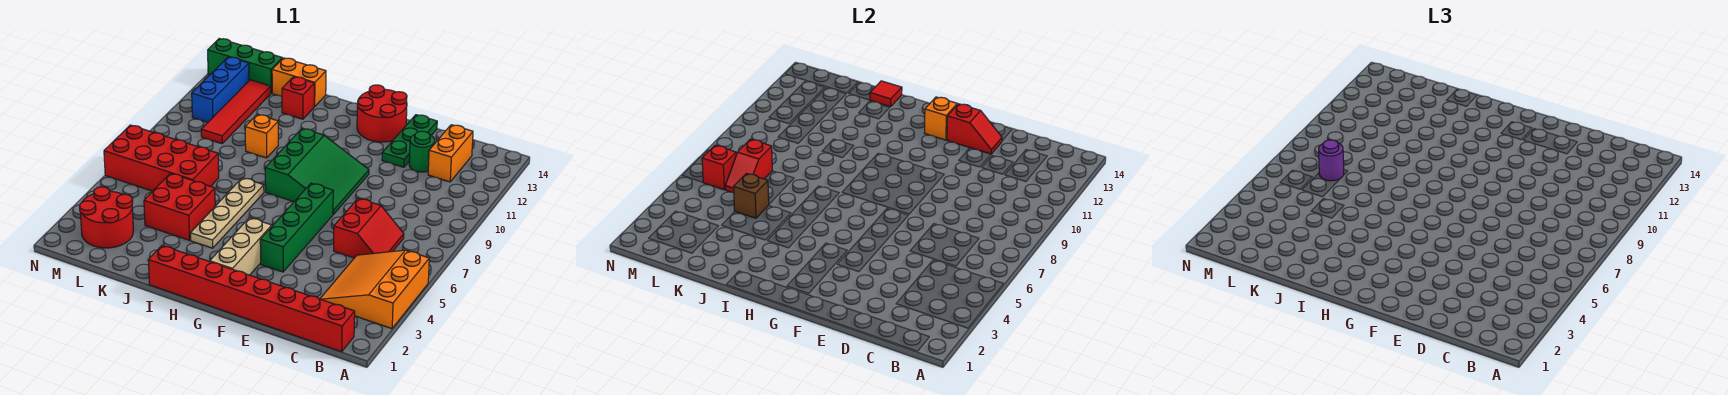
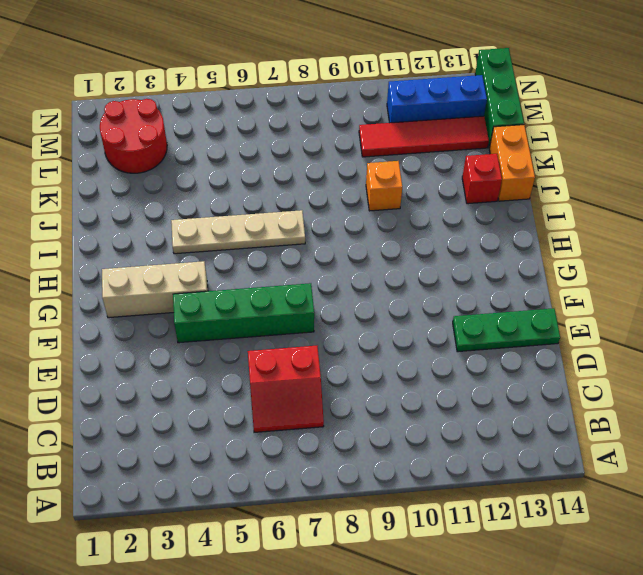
none -> orange slope A3:C5 level 1 top A
none -> red brick B1:I1 level 1
none -> orange brick C12:C13 level 1

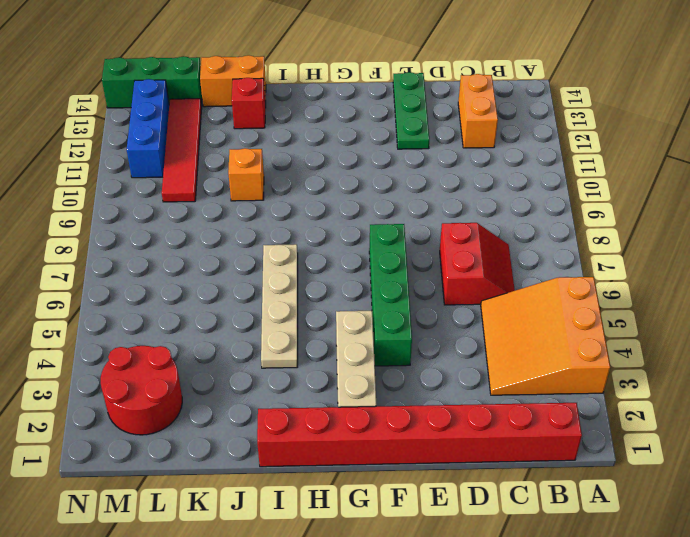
none -> green round brick D12 level 1
none -> green slope F8:H10 level 1 top H
none -> red round brick F13:G14 level 1

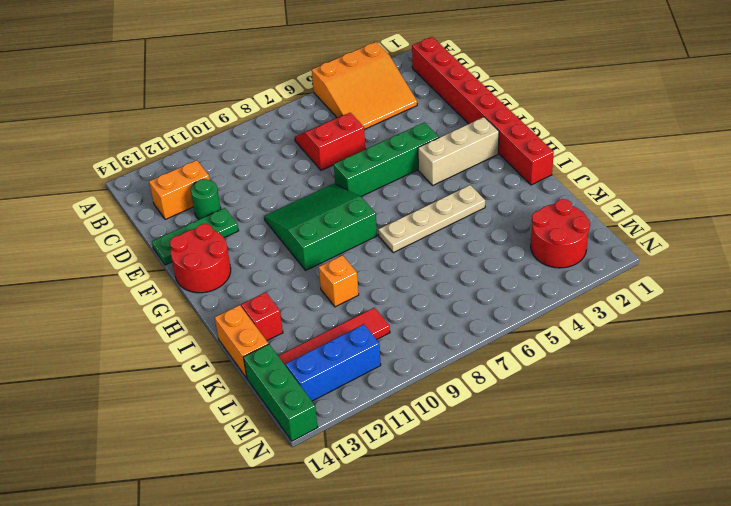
none -> red brick J4:K5 level 1
none -> red brick K6:N7 level 1
none -> red slope E13:F13 level 2 top F

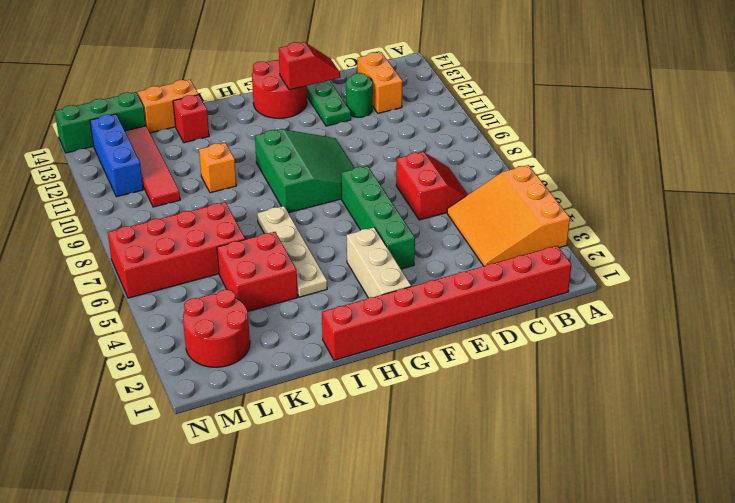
none -> orange brick G13 level 2
none -> red tile J14 level 2
none -> brown brick K5 level 2

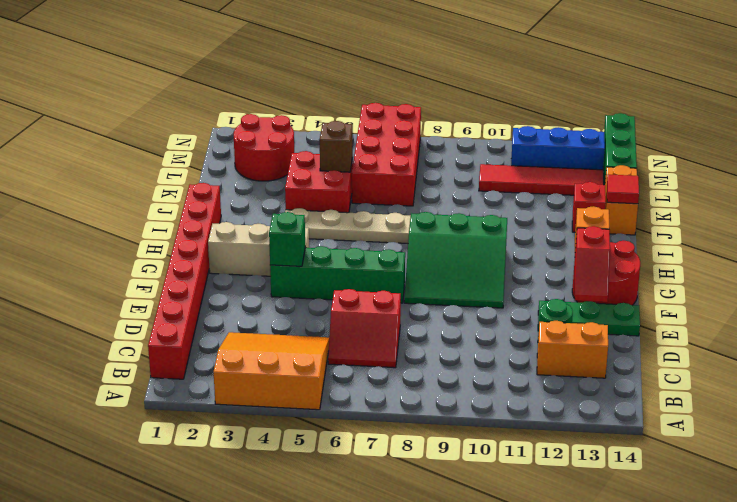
green brick F4 level 2 -> none
none -> orange brick J10 level 1
none -> red slope L6:L7 level 2 top 7
none -> red brick M6 level 2

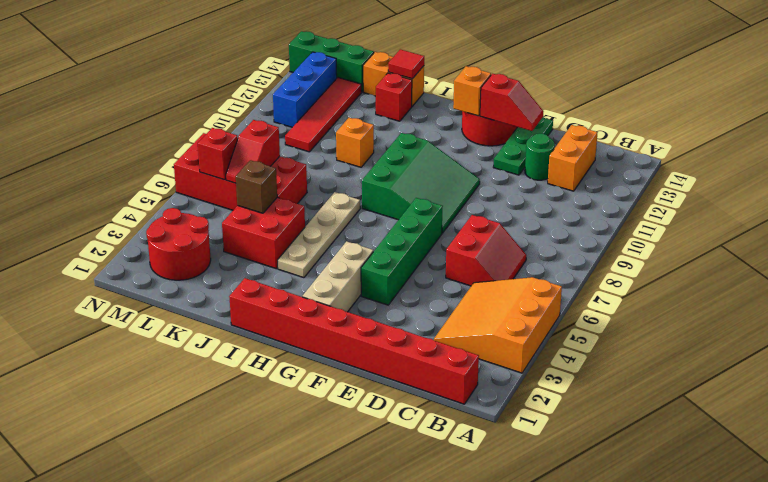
none -> purple round brick L7 level 3

